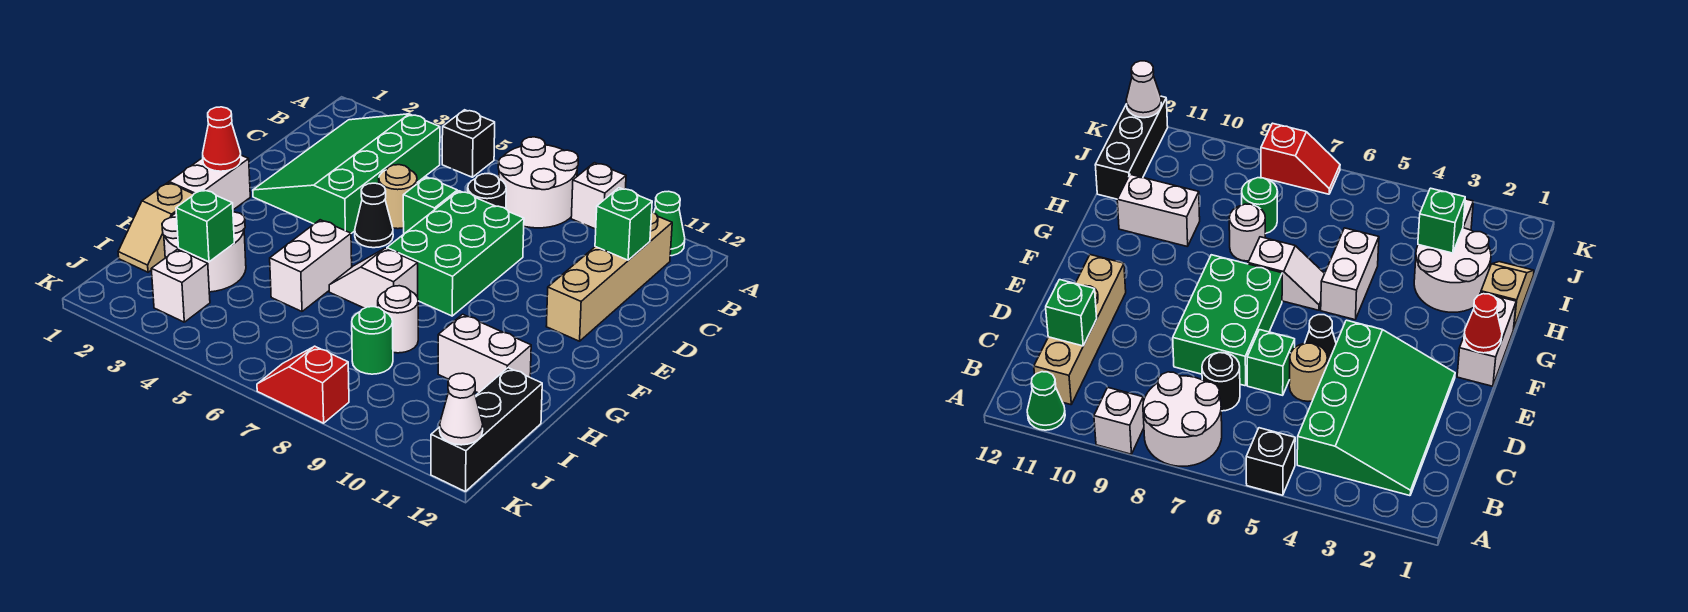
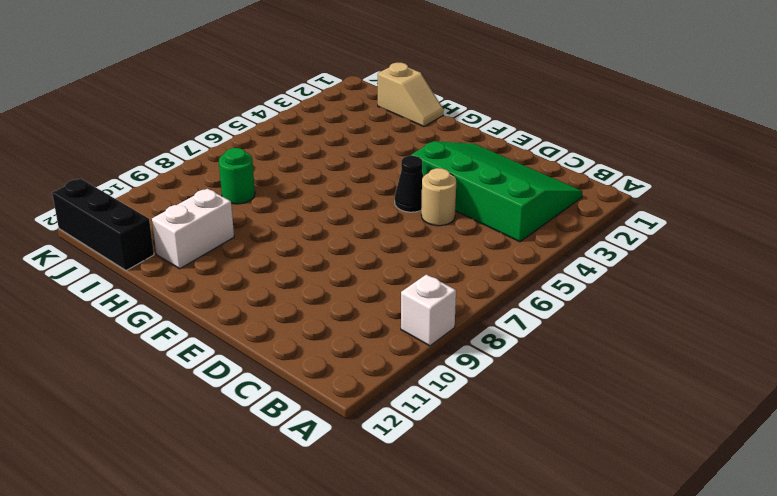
tan slope H1:I1 level 1 top I -> tan slope H1:I1 level 1 top H
none -> black brick A5 level 1
none -> white round brick A7:B8 level 1
none -> green cone A11 level 1

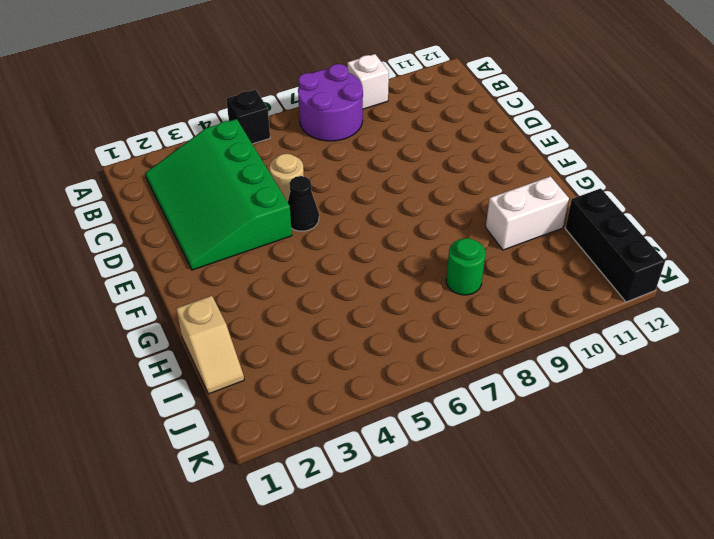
purple round brick A7:B8 level 1 -> white round brick A7:B8 level 1
none -> green cone A11 level 1
none -> tan brick B11:E11 level 1
none -> black round brick C7 level 1

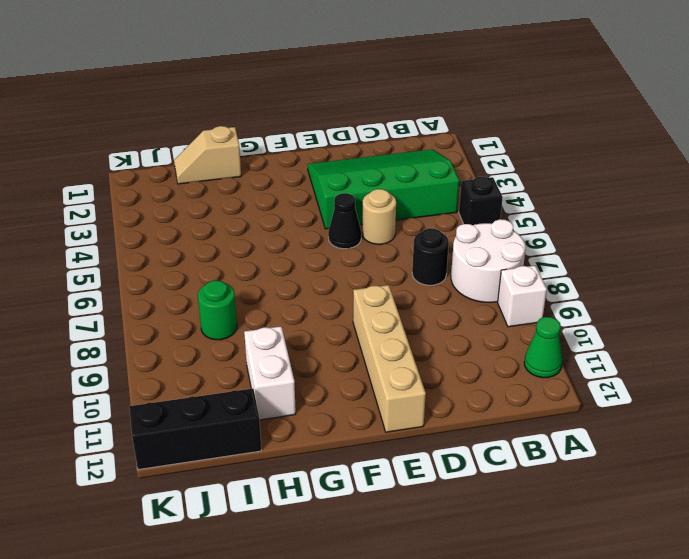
tan brick E9:E12 level 1 -> tan brick B11:E11 level 1
none -> green brick D6 level 1
none -> green brick D7:F8 level 1
none -> white brick F1:G1 level 1

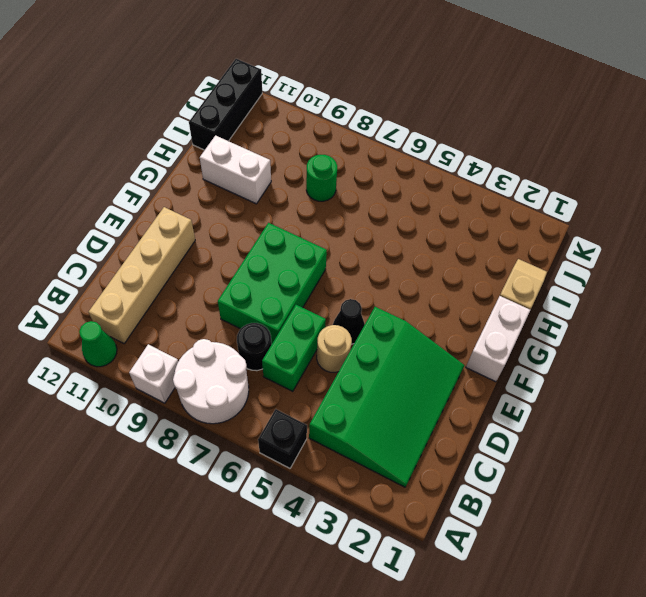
green brick C6:D6 level 1 -> green brick D6 level 1
none -> white brick G5:H5 level 1
none -> white slope G6:G7 level 1 top 7
none -> white round brick H2:I3 level 1

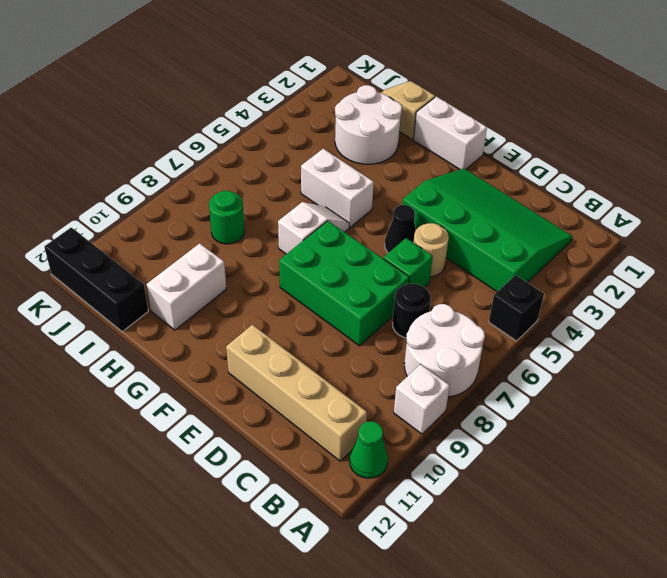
none -> white round brick H8 level 1
none -> white brick J3 level 1
none -> red slope K7:K8 level 1 top 8

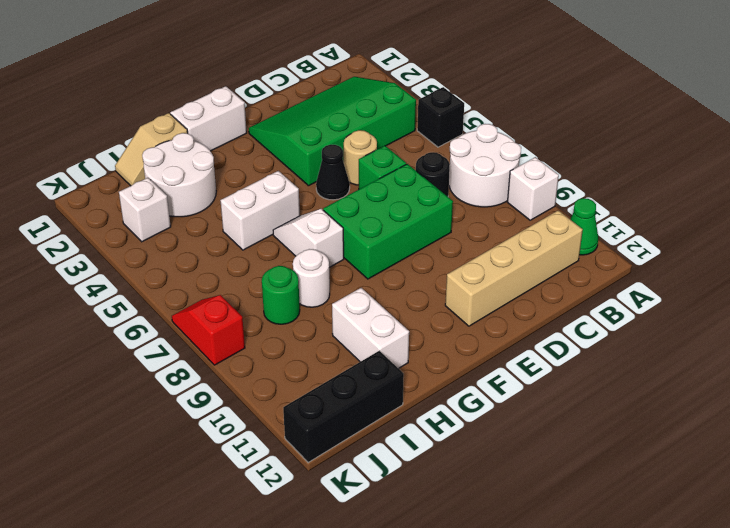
none -> green brick C11 level 2
none -> red cone F1 level 2
none -> green brick I3 level 2

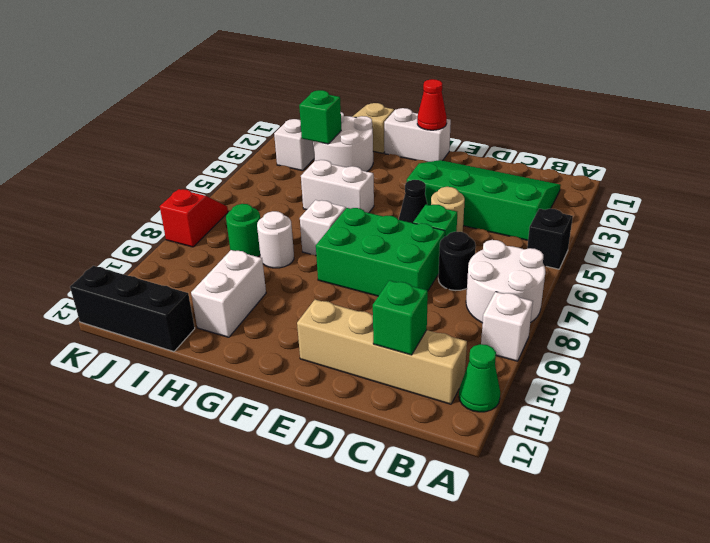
none -> white cone K12 level 2

